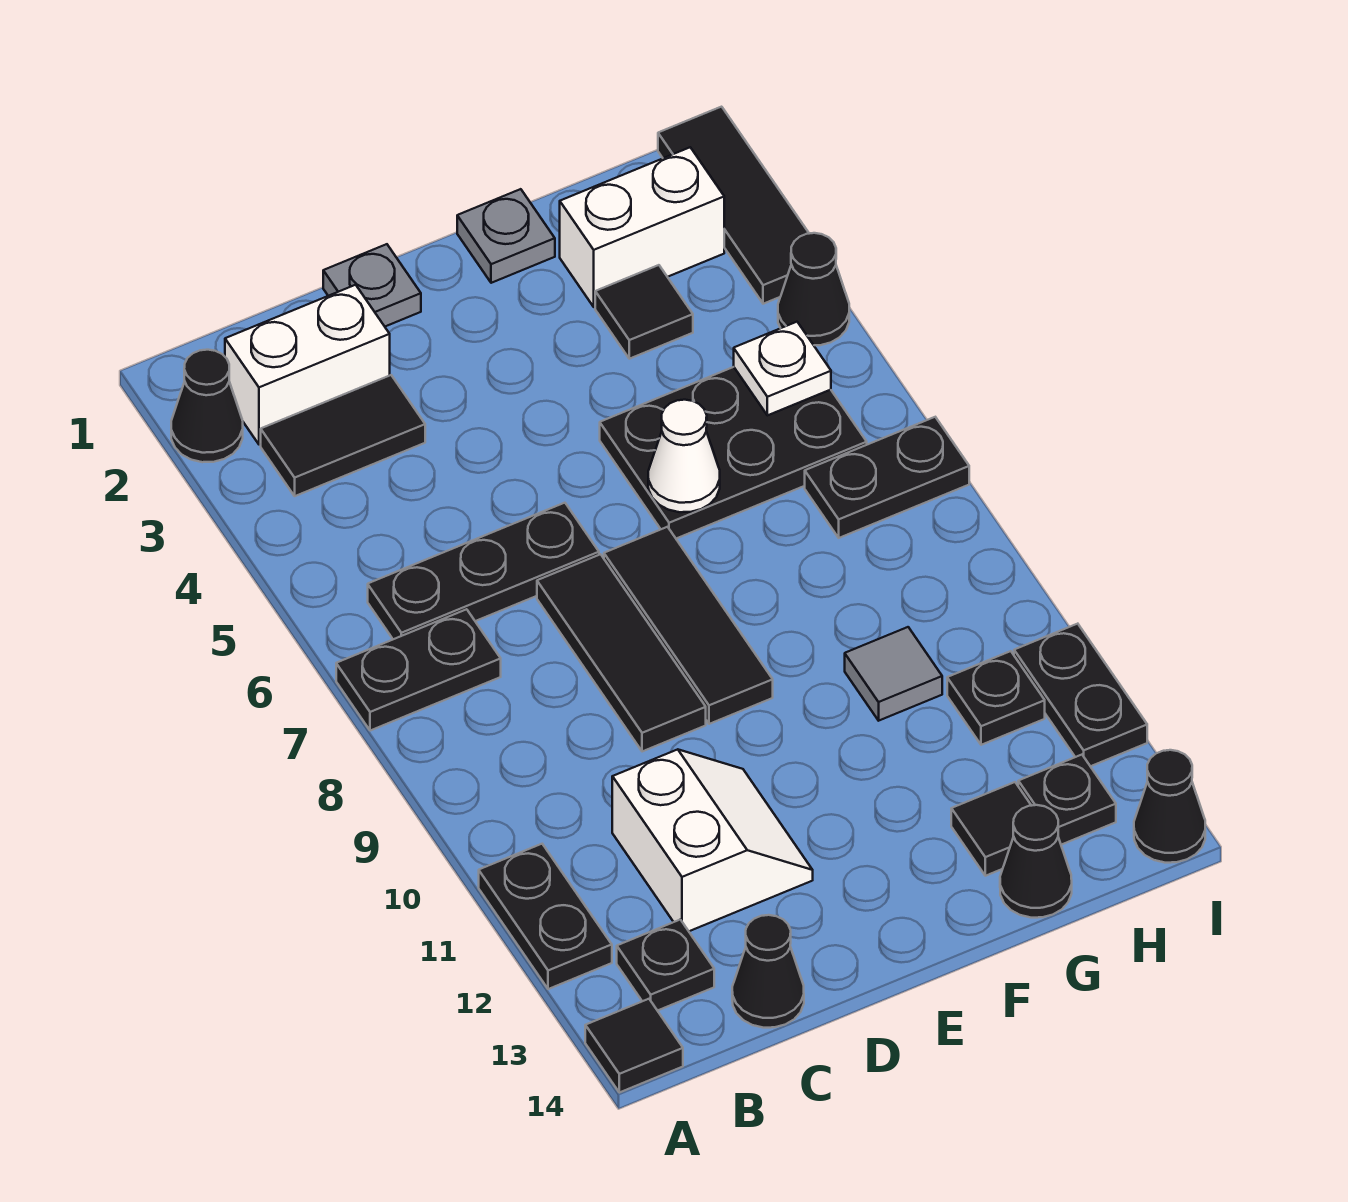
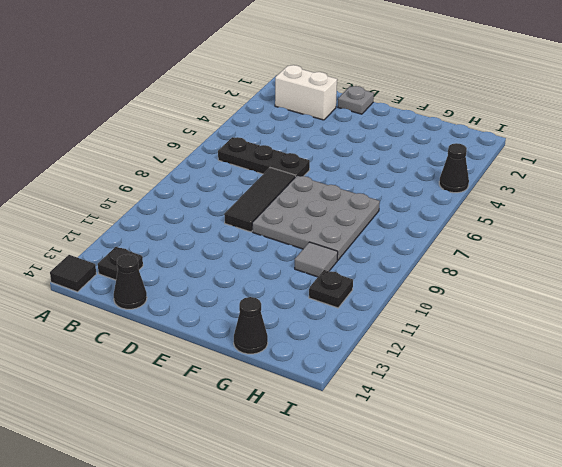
grey plate E7:G9 level 1 -> black tile E7:E9 level 1
none -> black cone A2 level 1
none -> black plate A7:B7 level 1
none -> black plate A11:A12 level 1

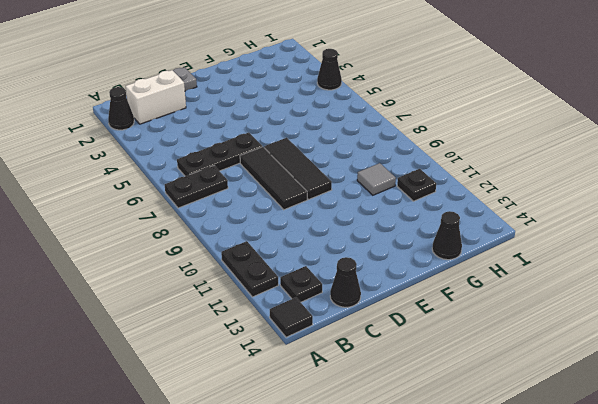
none -> black tile B3:C3 level 1
none -> white slope C11:D12 level 1 top C
none -> grey plate F1 level 1

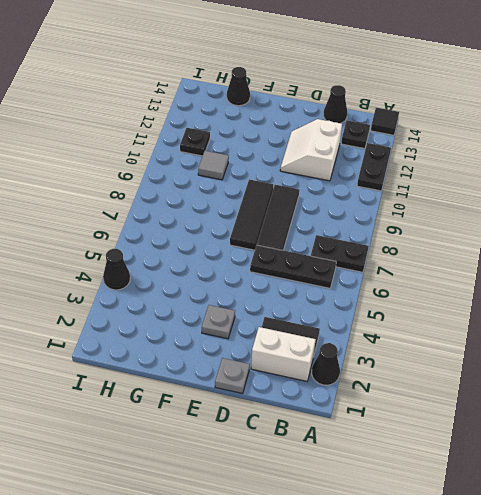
grey plate E3 level 1 -> grey plate F1 level 1
none -> black plate F5:H6 level 1
none -> white brick G2:H2 level 1
none -> black tile G3 level 1

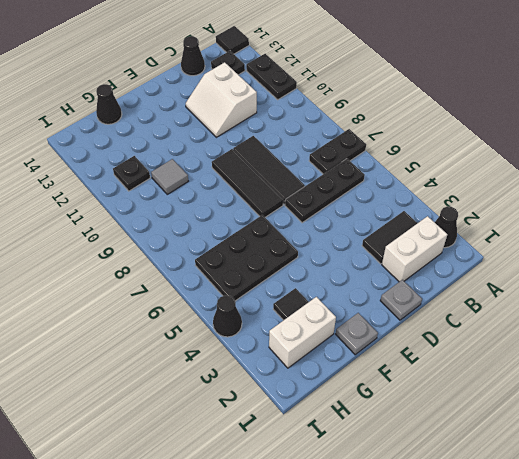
none -> black tile G13 level 1
none -> black plate H7:I7 level 1
none -> black plate H13 level 1

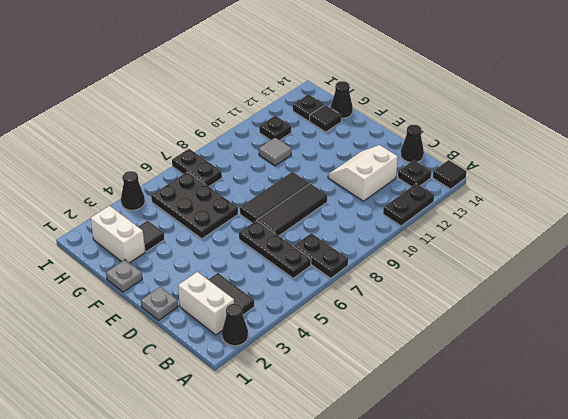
none -> black tile I1:I3 level 1
none -> black plate I11:I12 level 1
none -> black cone I14 level 1

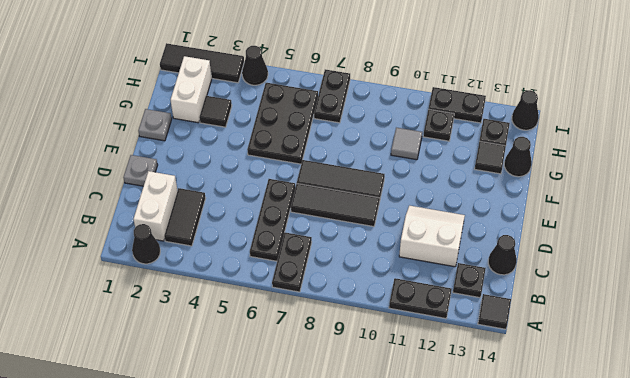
none -> white cone F6 level 2
none -> white plate H5 level 2

